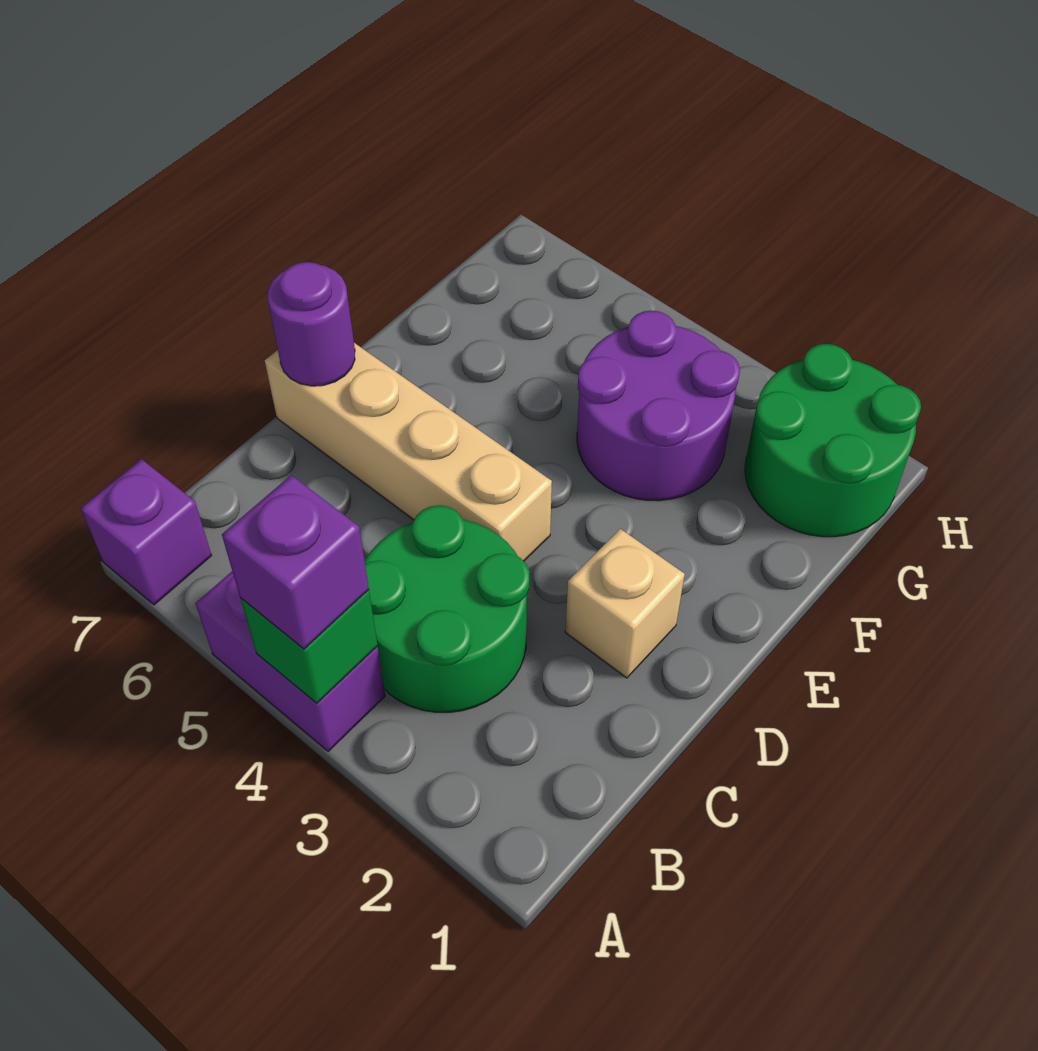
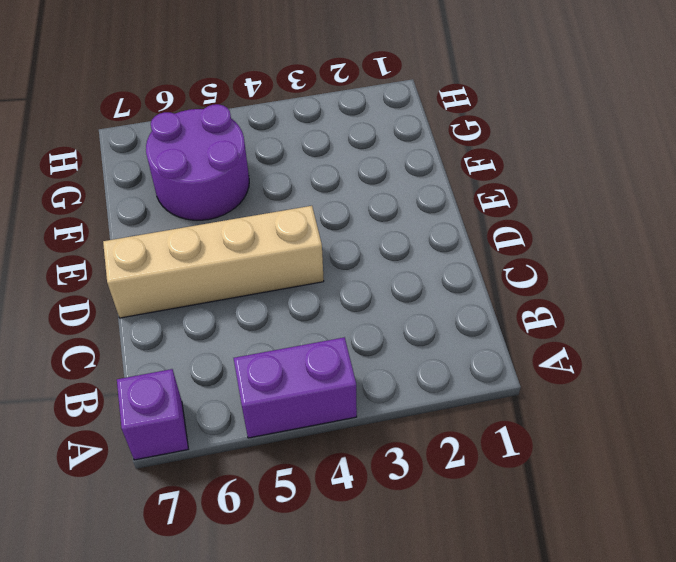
purple round brick F5:G6 level 1 -> purple round brick F3:G4 level 1
none -> green round brick B3:C4 level 1
none -> tan brick D2 level 1

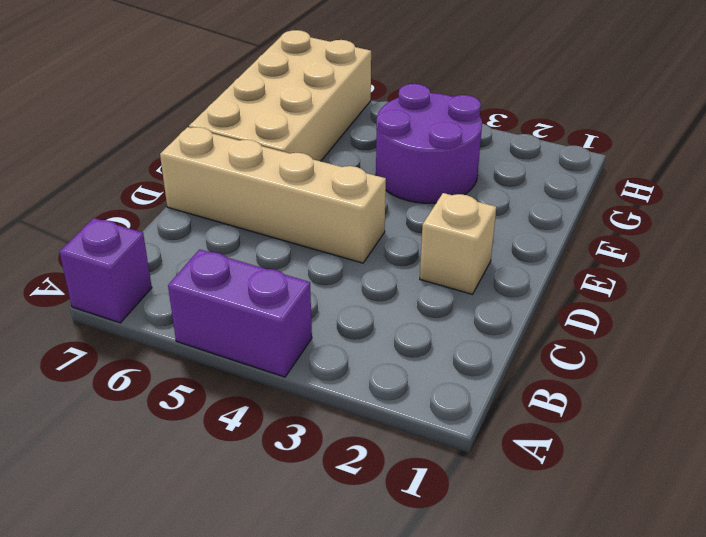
tan brick E6:H7 level 1 -> none
none -> green round brick B3:C4 level 1
none -> green round brick G1:H2 level 1

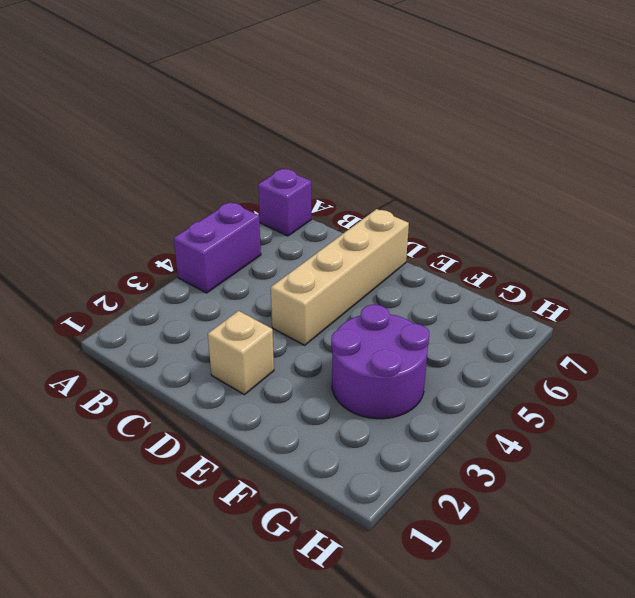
none -> green round brick B3:C4 level 1
none -> green round brick G1:H2 level 1

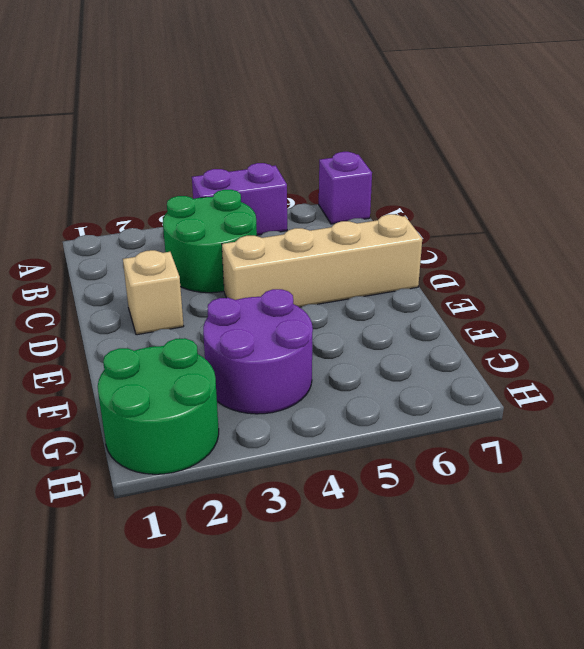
none -> green brick A4 level 2
none -> purple round brick D7 level 2

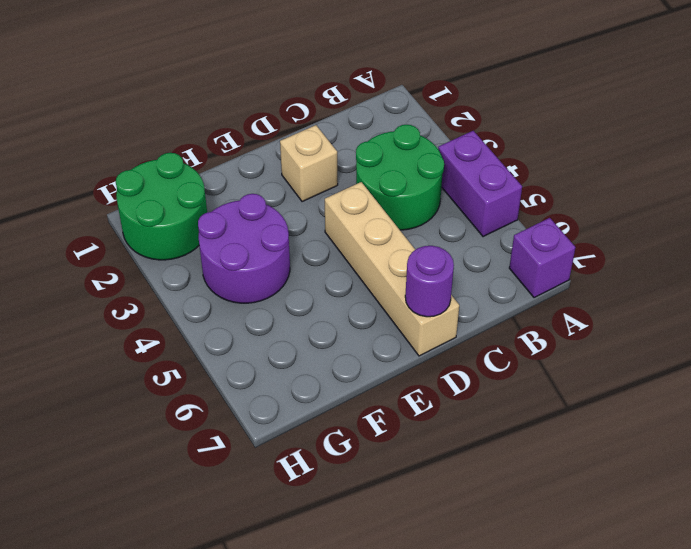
none -> green brick A4 level 2
none -> purple brick A4 level 3

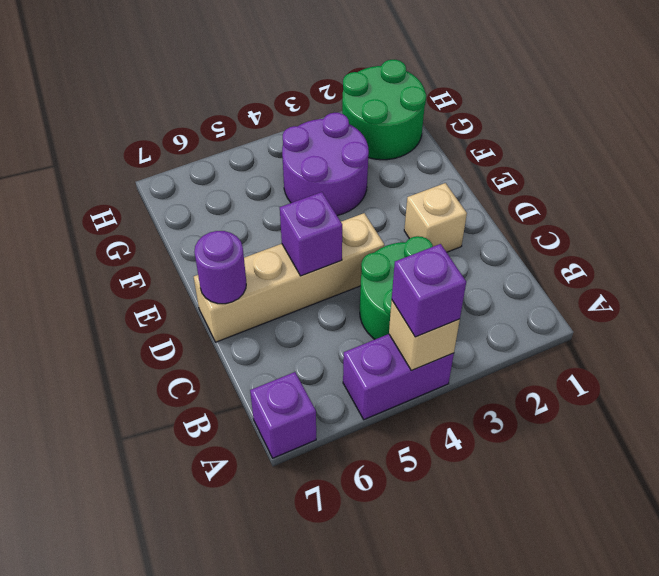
tan brick A4 level 2 -> green brick A4 level 2
purple brick D5 level 2 -> none

